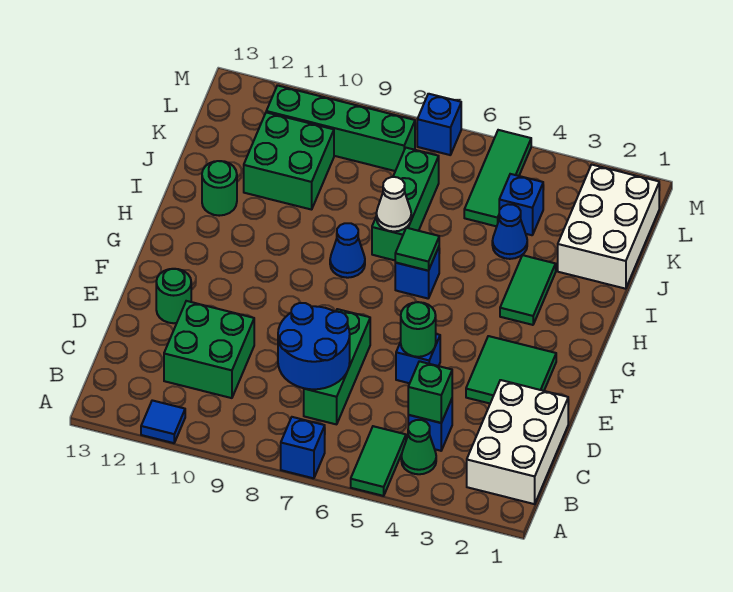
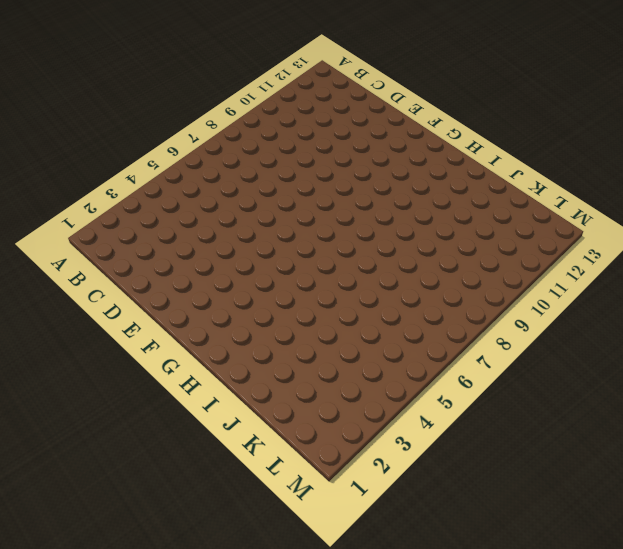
none -> green tile A5:B5 level 1
none -> blue brick A7 level 1
none -> blue tile A11 level 1

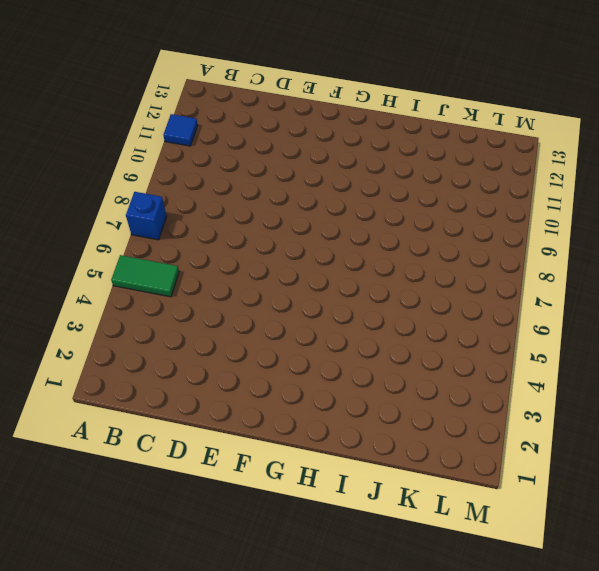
none -> white brick B1:D2 level 1
none -> green cone B4 level 1
none -> blue brick C4 level 1

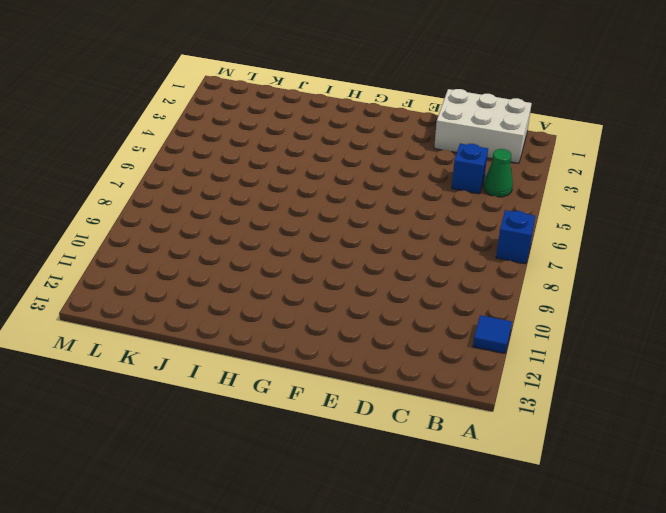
none -> green tile A5:B5 level 1
none -> green brick C7:E7 level 1
none -> green brick C10:D11 level 1

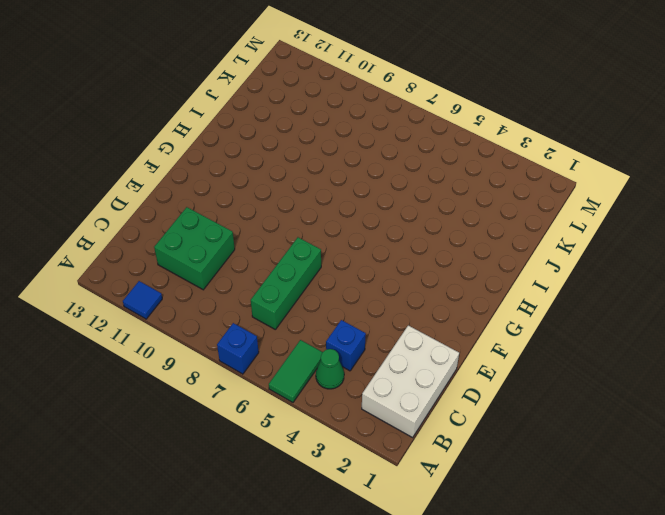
none -> green tile E2:F3 level 1
none -> blue brick E5 level 1
none -> green round brick E12 level 1

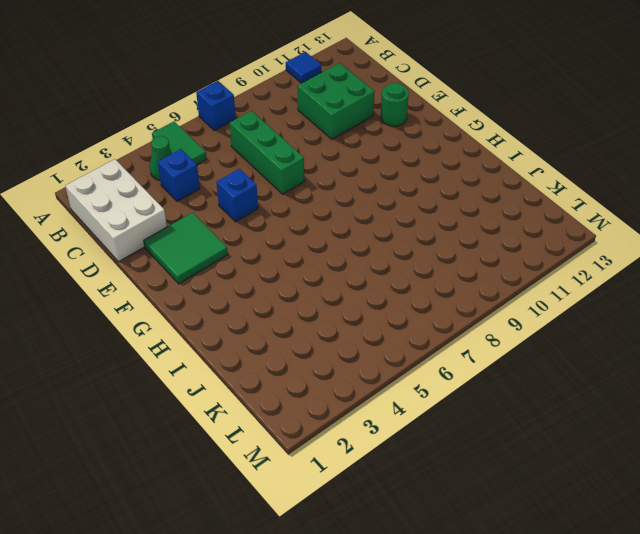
none -> green tile H3:I3 level 1
none -> blue brick H6 level 1
none -> blue cone H8 level 1

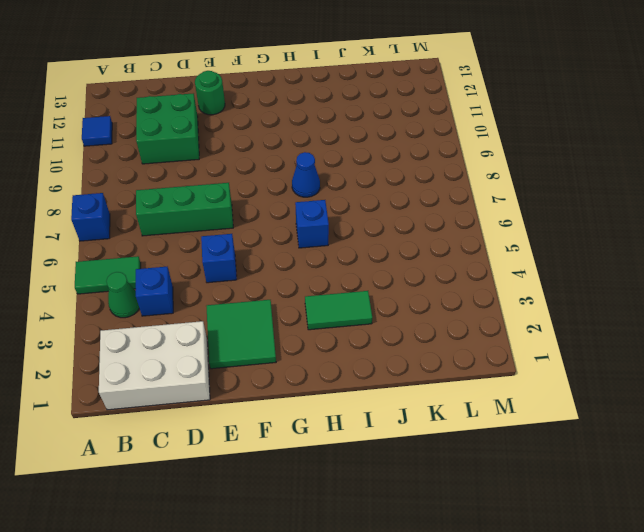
none -> green brick I7:K7 level 1
none -> green round brick I12 level 1
none -> white brick J1:L2 level 1

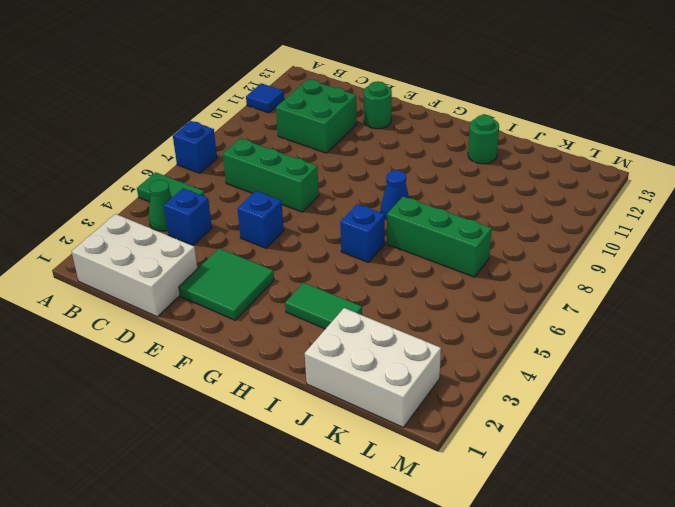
none -> blue cone J4 level 1
none -> green brick J10:K11 level 1
none -> blue brick K4 level 1

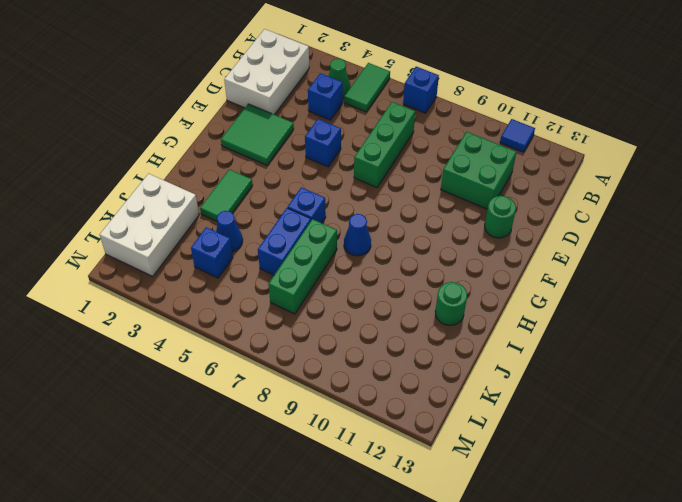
blue brick I6:J6 level 1 -> none
none -> green brick J10:K11 level 1
none -> green tile K5:M5 level 1
none -> green brick L8:L11 level 1

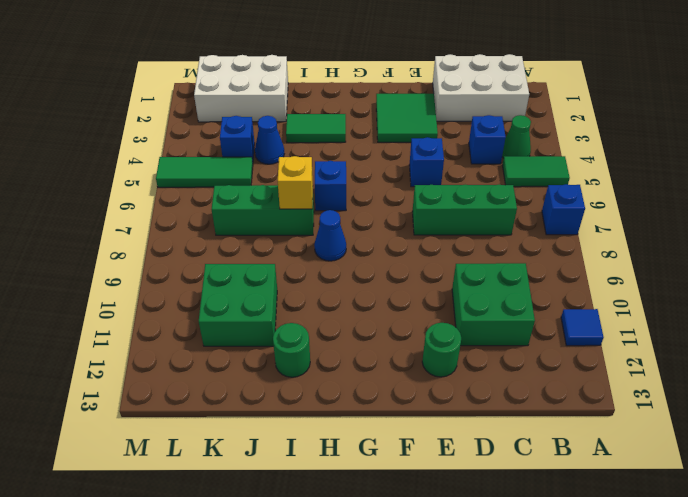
yellow brick I7 level 2 -> white cone I7 level 2
none -> green brick L8:L11 level 1
none -> blue brick M7 level 1
none -> green brick C4 level 2

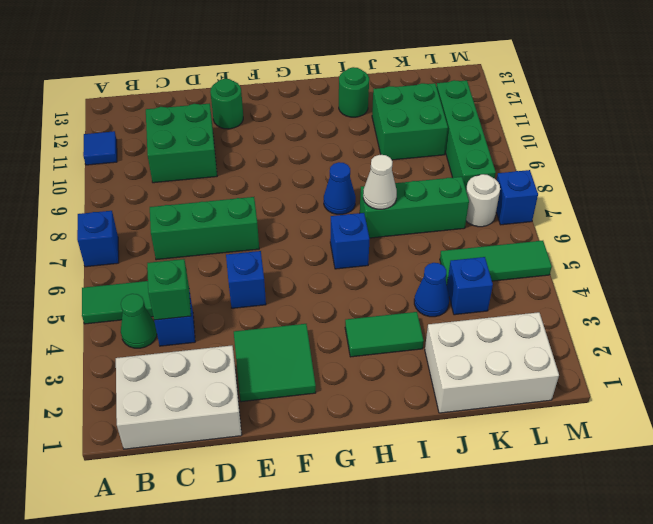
white round brick L7 level 1 -> none
none -> blue round brick C7:D8 level 2
none -> green round brick E5 level 2
none -> green tile H6 level 2

